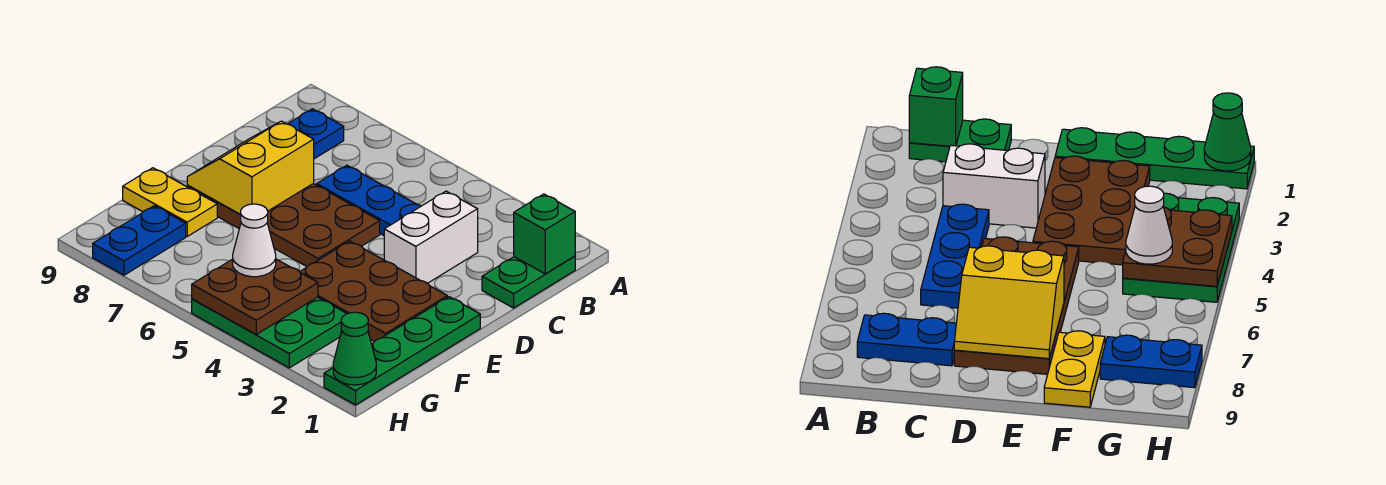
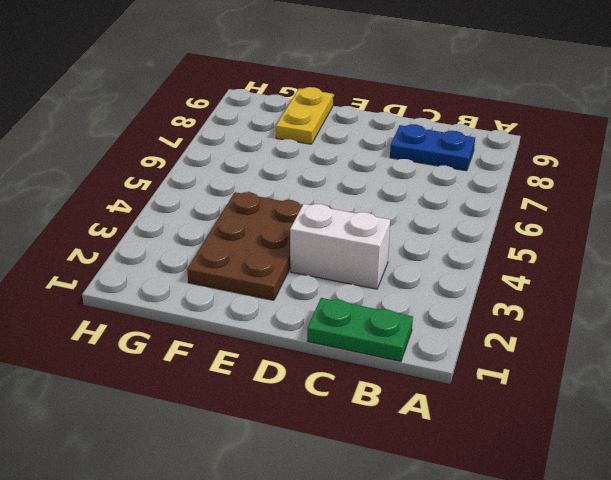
none -> blue plate C4:C6 level 1
none -> brown plate D5:E8 level 1
none -> green plate E1:H1 level 1

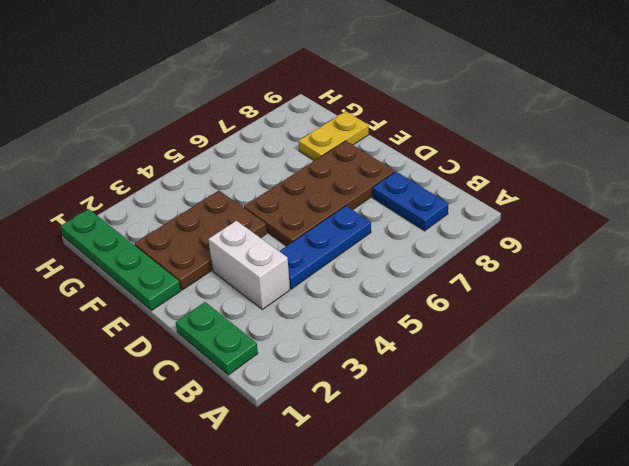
none -> green plate G3:H5 level 1
none -> blue plate G8:H8 level 1
none -> green brick B1 level 2

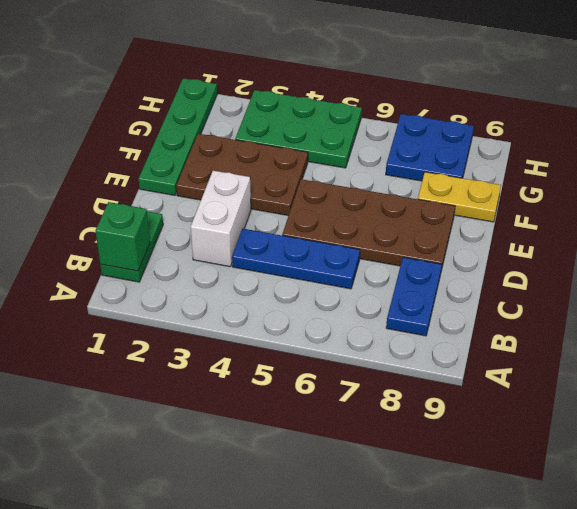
blue plate G7:H8 level 1 -> blue plate G8:H8 level 1
none -> yellow slope D7:E8 level 2 top 7
none -> brown plate G4:H5 level 2
none -> green cone H1 level 2

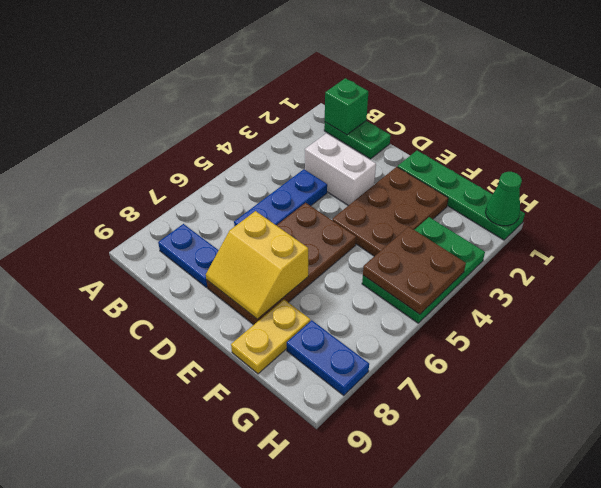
none -> white cone G5 level 3

